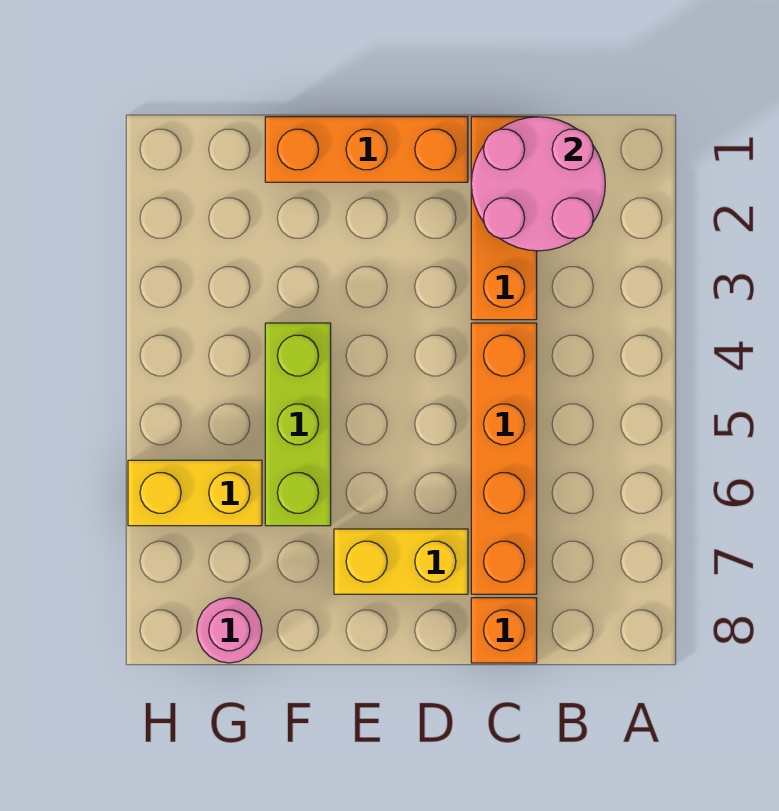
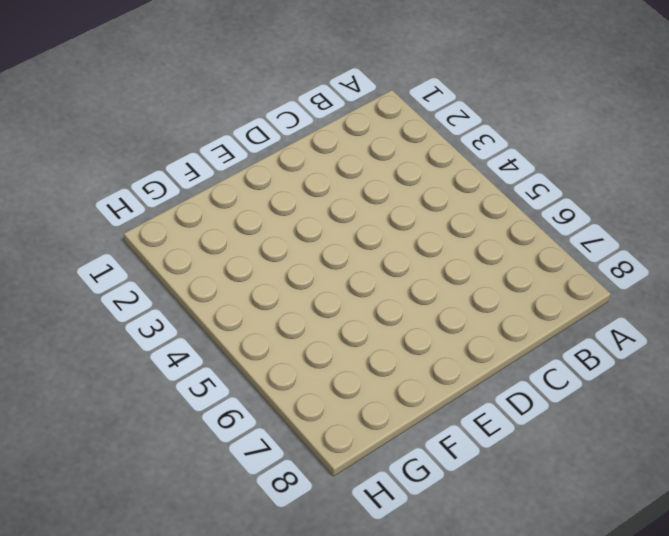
none -> orange brick C1:C3 level 1
none -> orange brick C4:C7 level 1

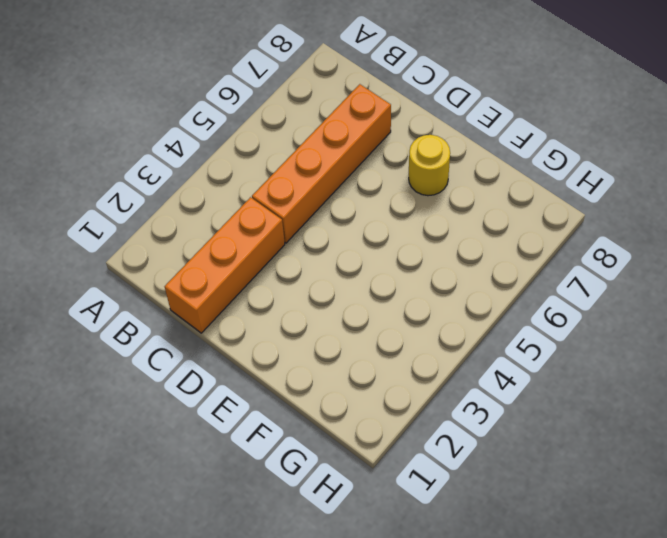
yellow round brick E7 level 1 -> yellow brick D7:E7 level 1
none -> orange brick C8 level 1
none -> orange brick D1:F1 level 1

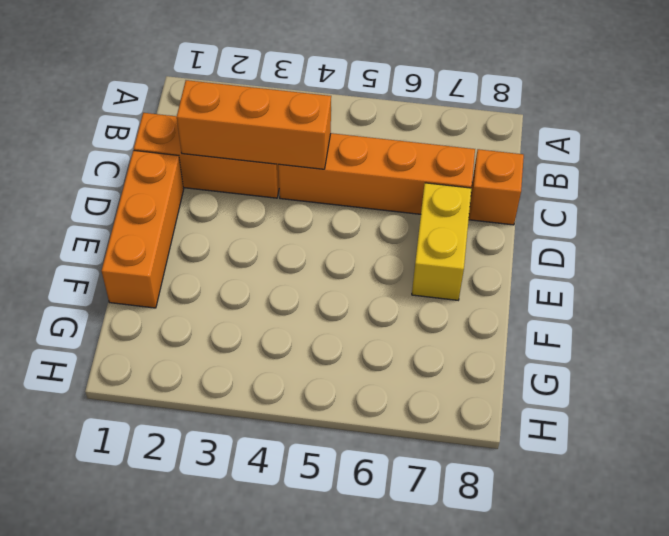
orange brick C2:C4 level 2 -> pink round brick B1:C2 level 2
none -> lime brick F4:F6 level 1
none -> yellow brick G6:H6 level 1

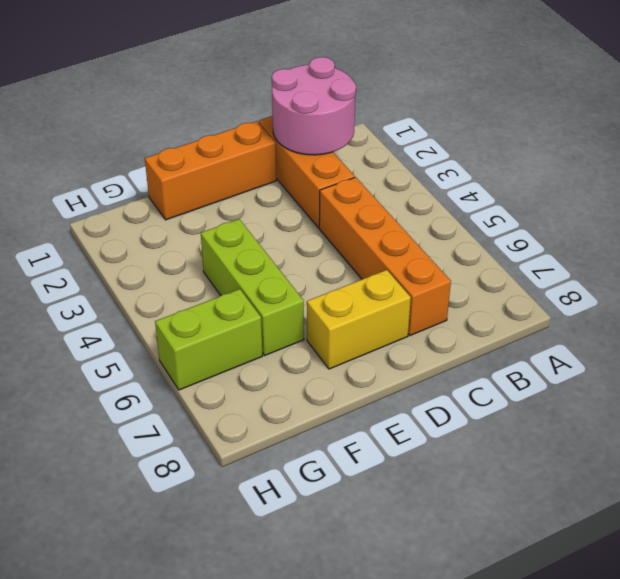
lime brick G6:H6 level 1 -> yellow brick G6:H6 level 1
none -> orange brick C8 level 1
none -> pink round brick G8 level 1

